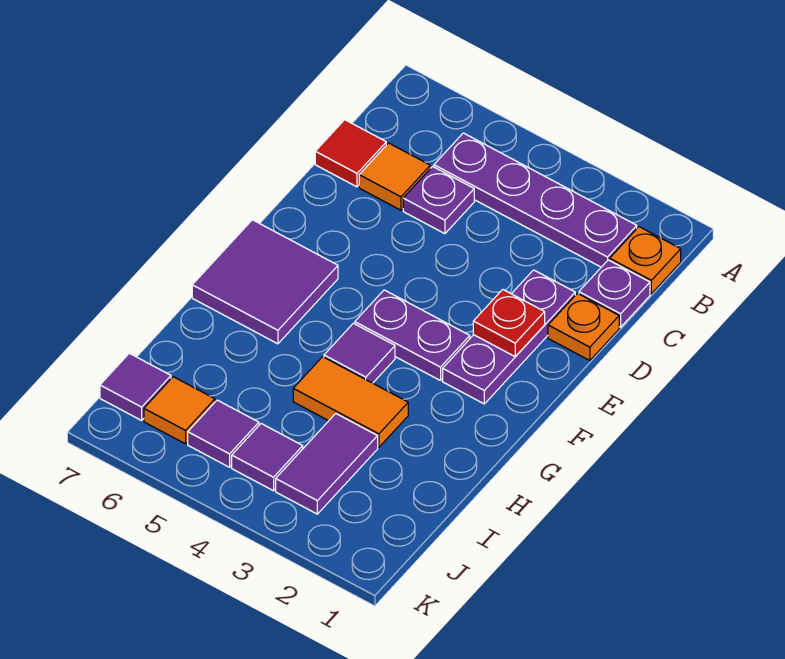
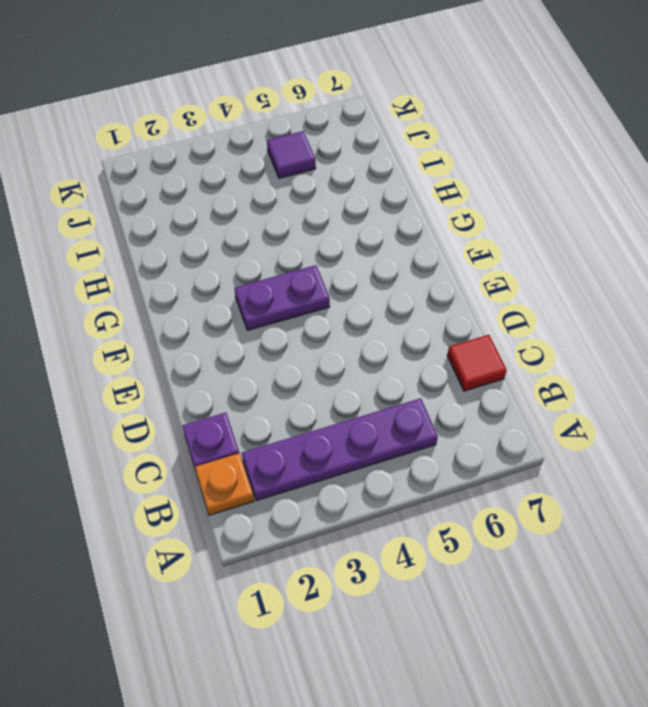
none -> purple plate C5 level 1
none -> orange tile C6 level 1
none -> orange plate D1 level 1

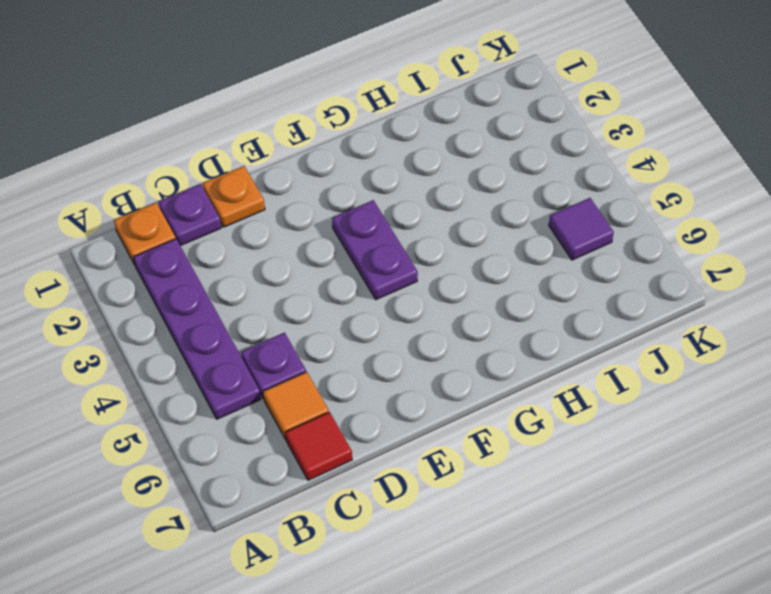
none -> purple plate D2:F2 level 1
none -> purple tile F6:G7 level 1
none -> purple tile G4 level 1

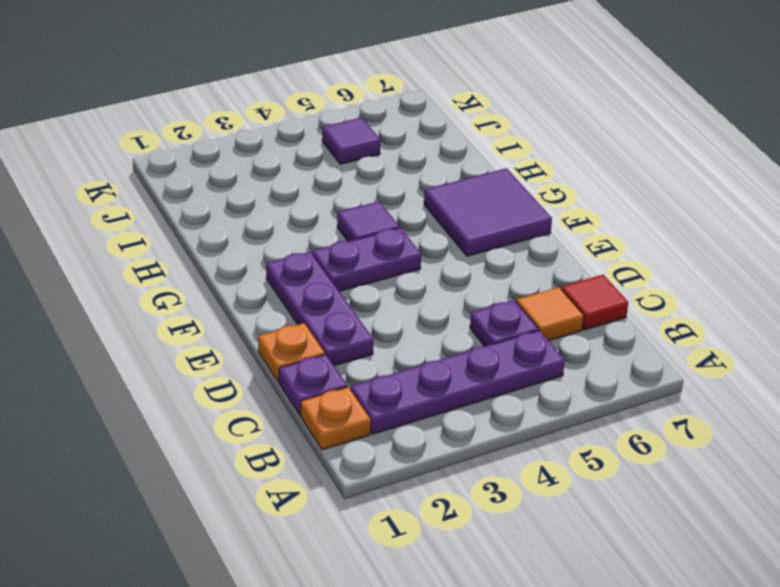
none -> orange tile H3:H4 level 1
none -> purple tile I3:J3 level 1
none -> purple tile J4 level 1

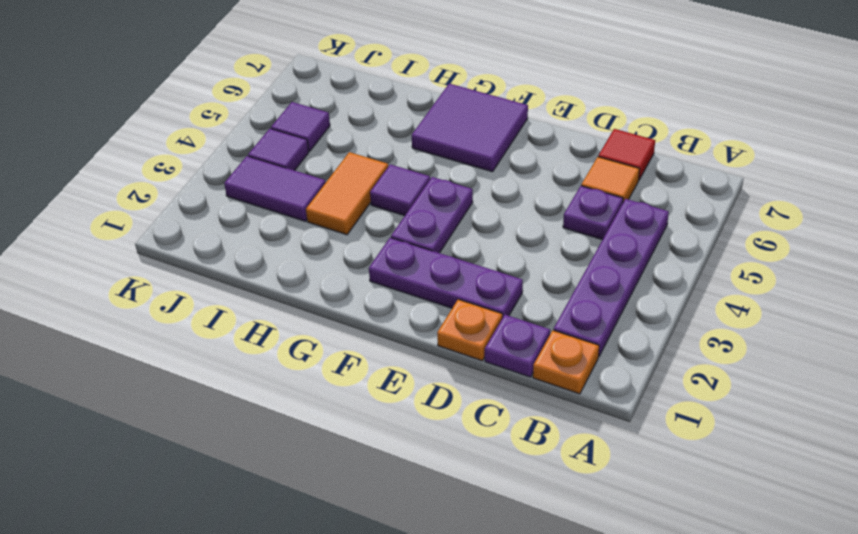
none -> orange tile J6 level 1
none -> purple tile J7 level 1
none -> red plate E2 level 2

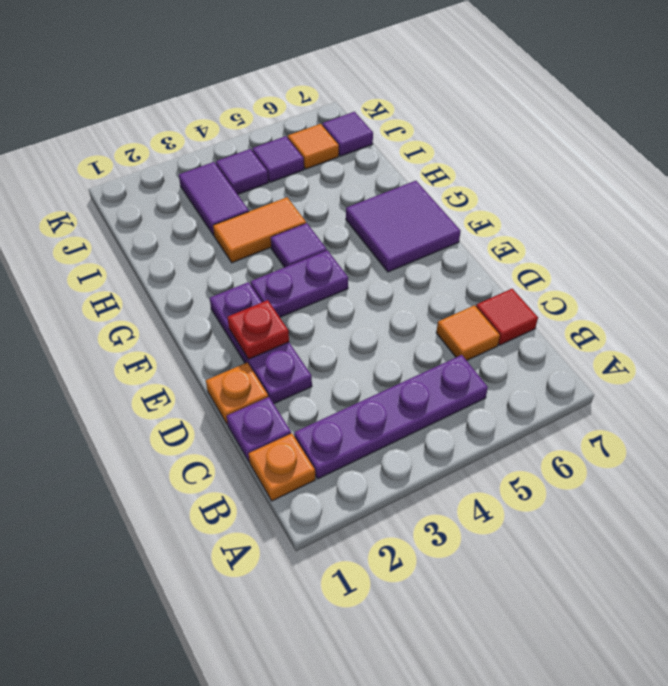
none -> purple plate C5 level 1

